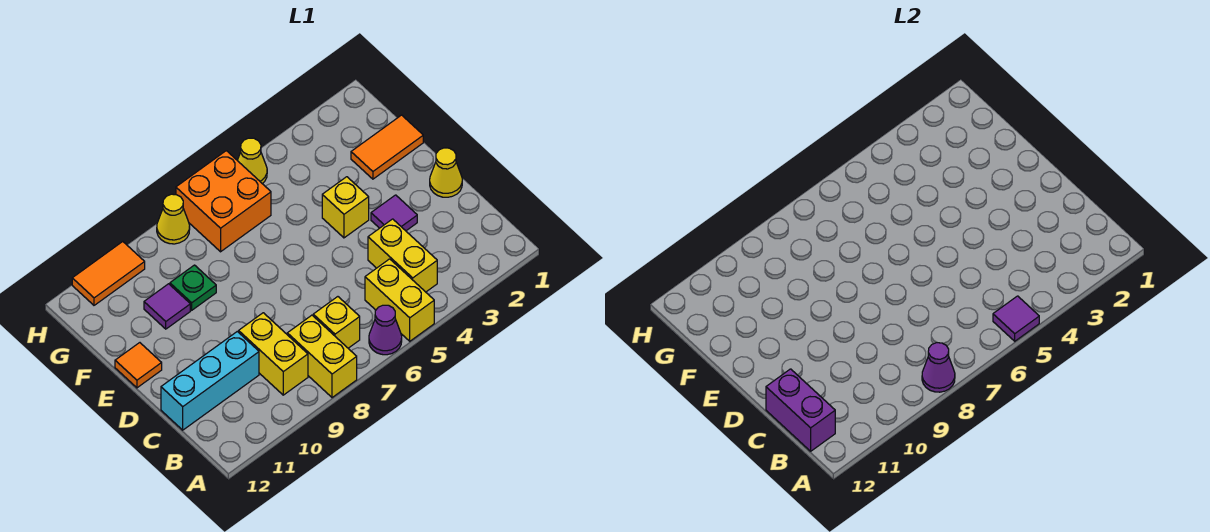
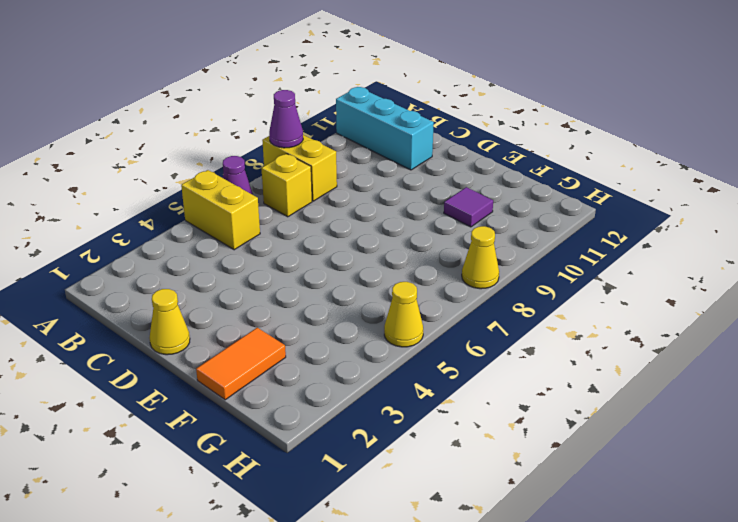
cyan brick A11:C11 level 1 -> cyan brick C10:C12 level 1
none -> yellow brick B4:C4 level 1
none -> yellow brick B9:C9 level 1
none -> purple tile D3 level 1

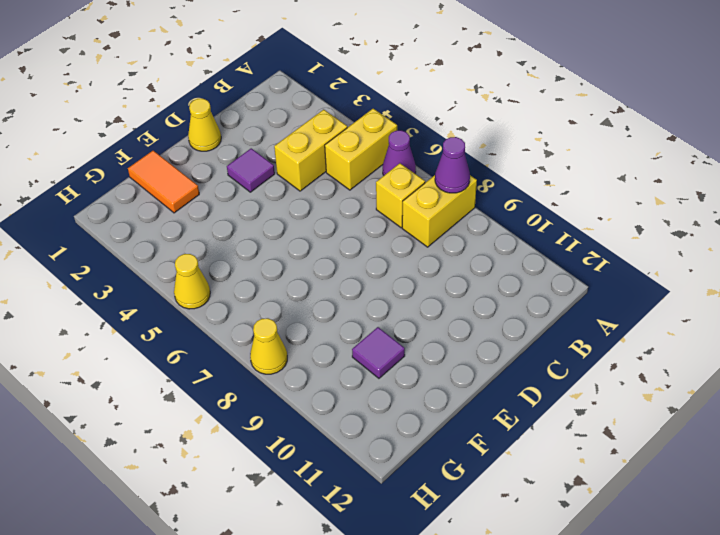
none -> yellow brick B9:C9 level 1
none -> cyan brick C10:C12 level 1
none -> yellow brick E4 level 1

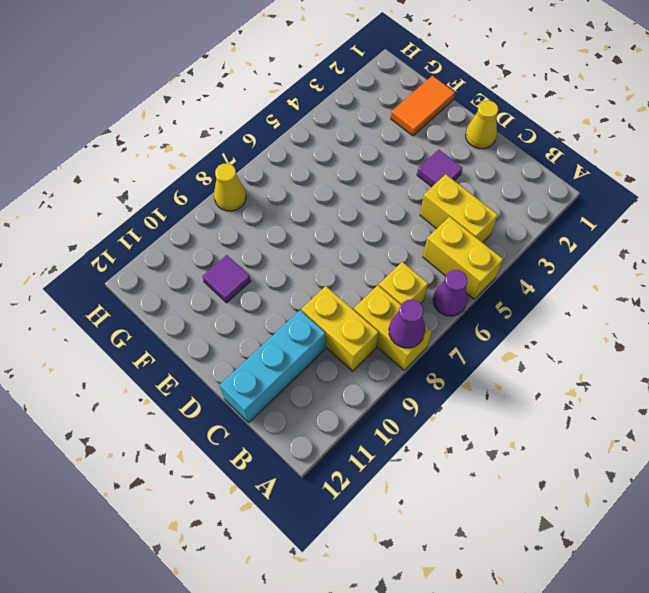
none -> yellow brick E4 level 1
none -> orange tile E12 level 1
none -> green plate F9 level 1

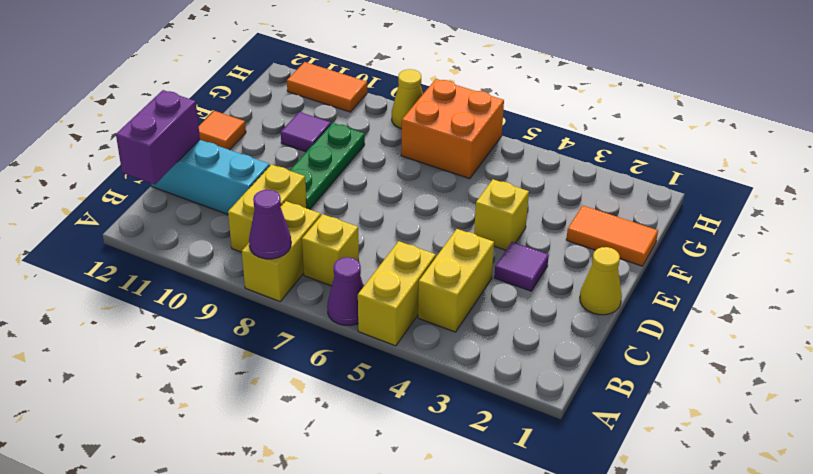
green plate D9:F9 level 1 -> green plate F9 level 1
none -> yellow cone H5 level 1
none -> purple tile A5 level 2

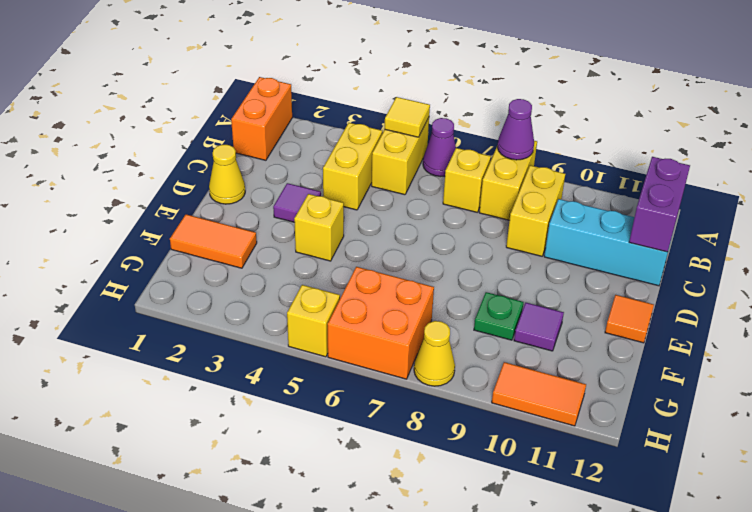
orange brick A1:B1 level 1 -> none
yellow tile A5 level 2 -> purple tile A5 level 2
yellow brick H5 level 1 -> yellow cone H5 level 1

